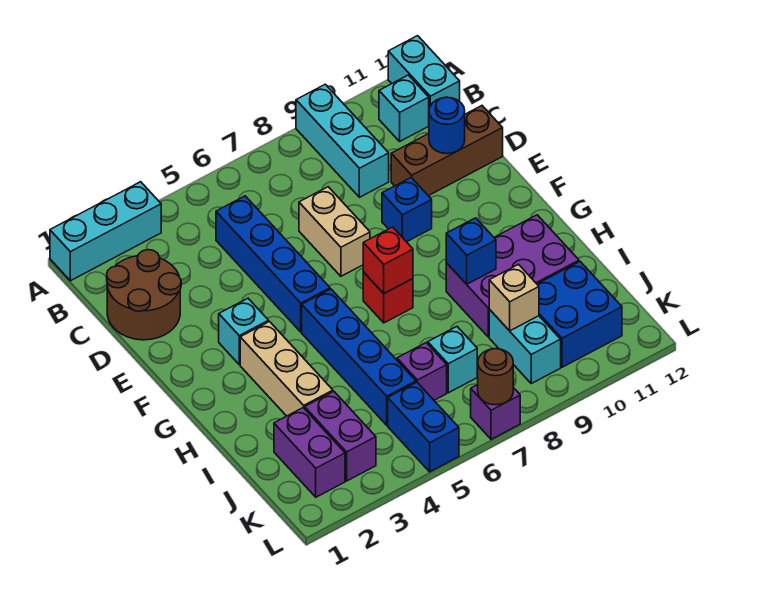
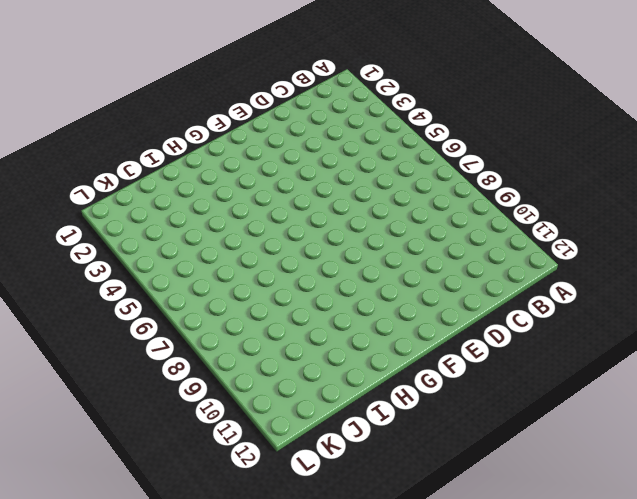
none -> cyan brick A1:A3 level 1
none -> cyan brick A9:C9 level 1
none -> cyan brick A12:B12 level 1

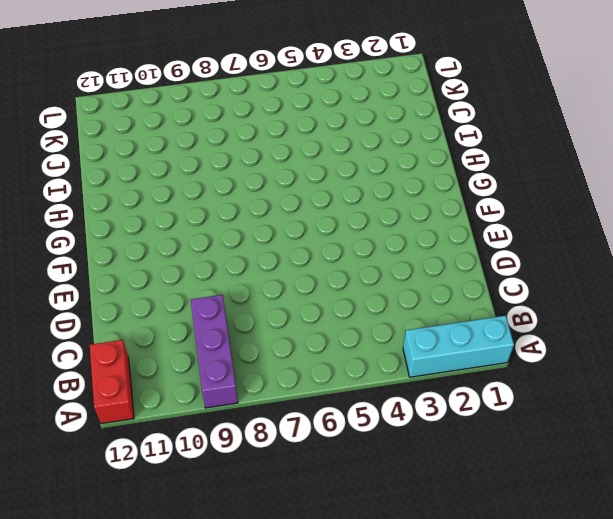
purple brick A9:C9 level 1 -> cyan brick A9:C9 level 1
red brick A12:B12 level 1 -> cyan brick A12:B12 level 1
none -> cyan brick B11 level 1
none -> brown round brick C1:D2 level 1
none -> blue brick C5:F5 level 1

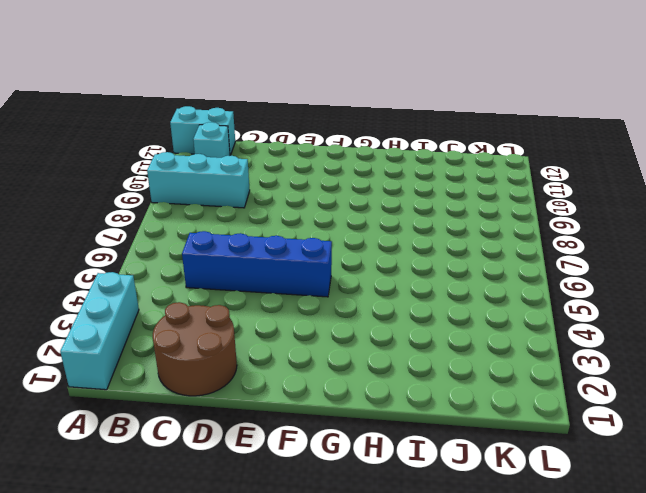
none -> tan brick D7:E7 level 1
none -> brown brick D10:D12 level 1
none -> blue brick E9 level 1

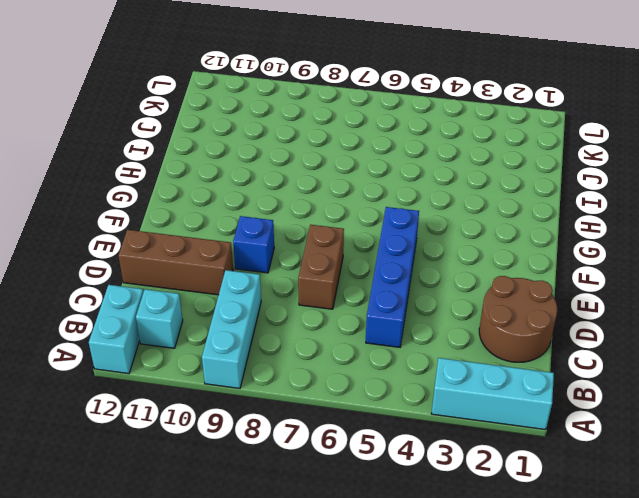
brown brick D7:E7 level 1 -> tan brick D7:E7 level 1
none -> cyan brick F3 level 1
none -> tan brick G3:I3 level 1
none -> blue brick G5:J5 level 1

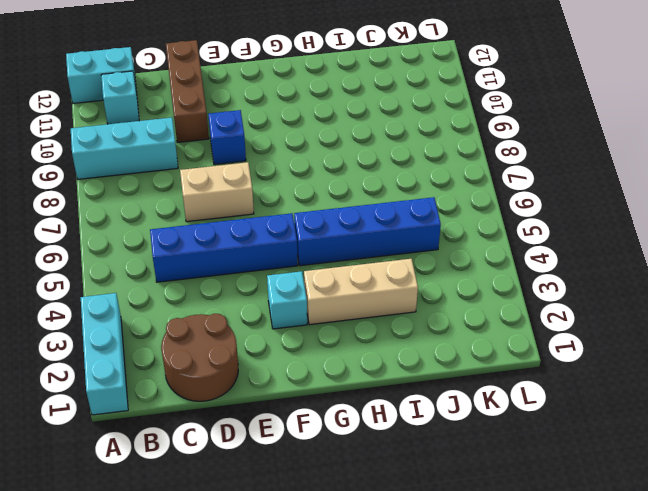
none -> red brick G7 level 1
none -> purple brick H9:I11 level 1
none -> purple brick J2:K2 level 1

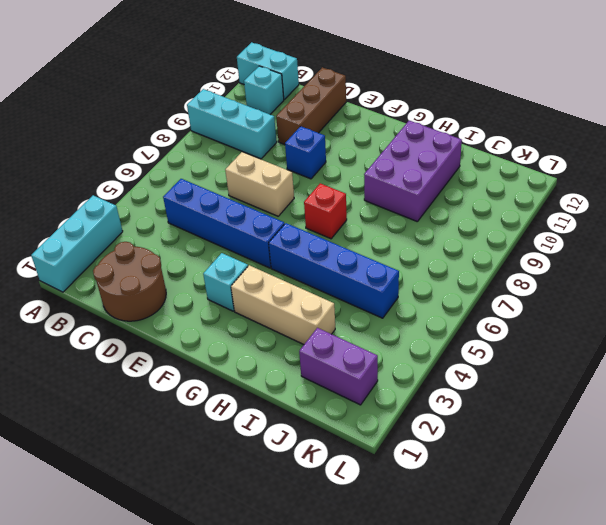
none -> purple brick J3:K3 level 1
none -> purple brick J6 level 1
none -> cyan brick J7 level 1

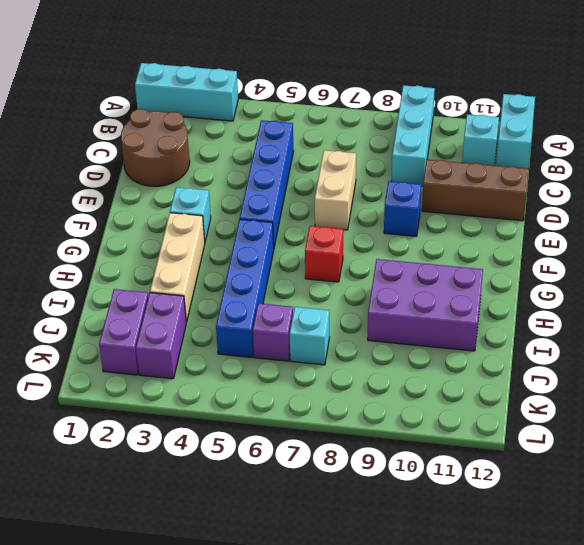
none -> cyan brick J9:K9 level 1
none -> blue brick J10:K11 level 1
none -> blue brick K5:L5 level 1

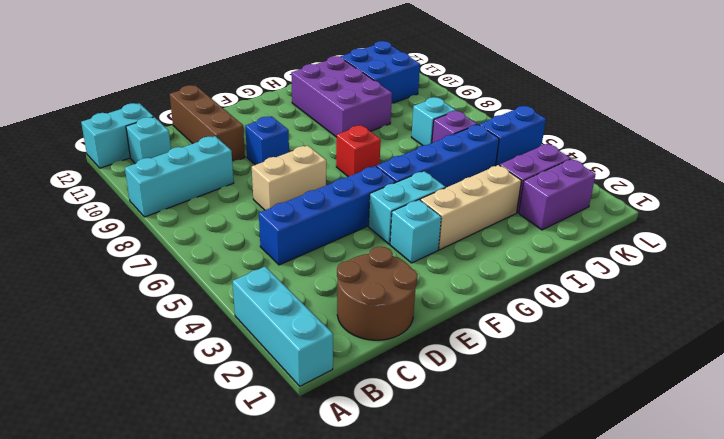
cyan brick F4:G4 level 1 -> cyan brick J9:K9 level 1
none -> purple brick L7 level 1
none -> blue round brick D11 level 2
none -> red brick G7 level 2

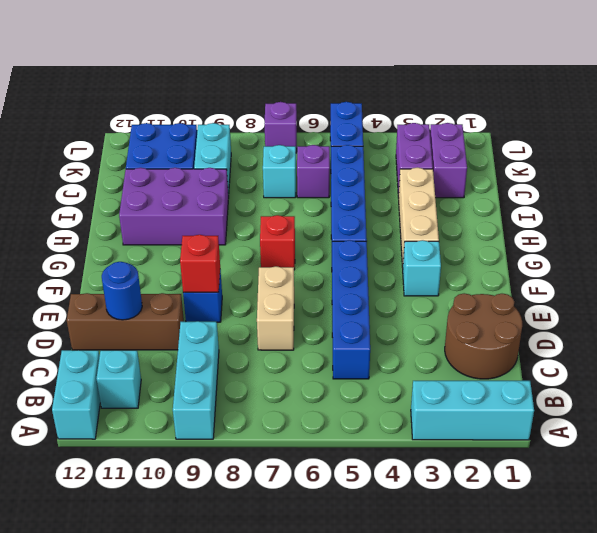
red brick E9 level 2 -> red brick G7 level 2
none -> blue brick H9 level 2
none -> tan brick J9 level 2
none -> brown round brick L7 level 2

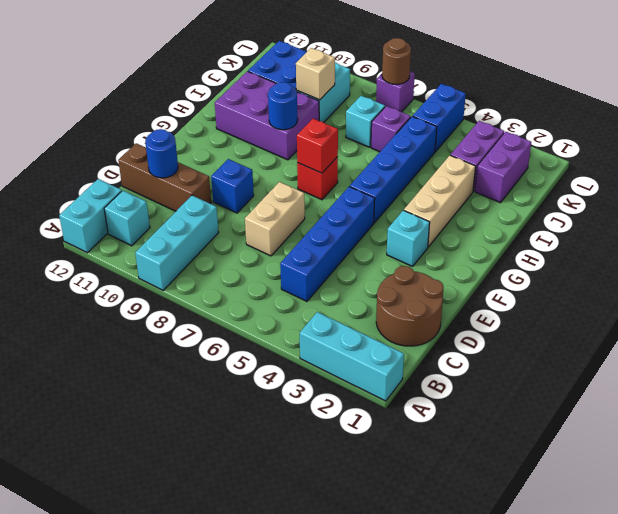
blue round brick H9 level 2 -> blue brick H9 level 2

